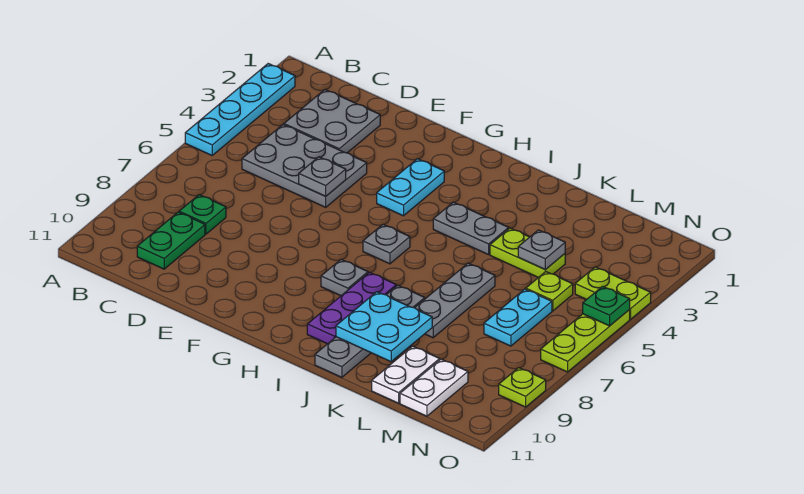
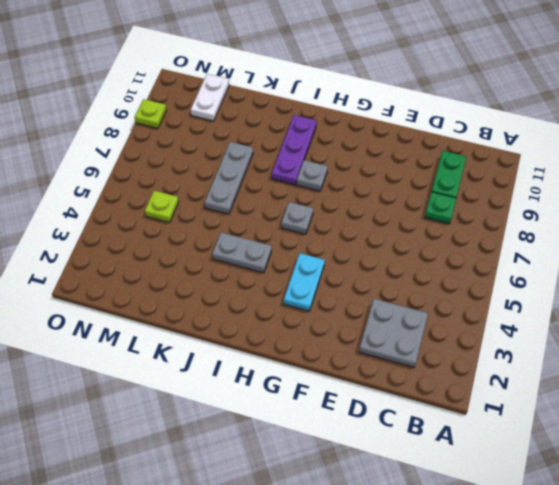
none -> cyan plate A2:A5 level 1
none -> grey plate C4:E5 level 1
none -> grey plate J8:J11 level 1

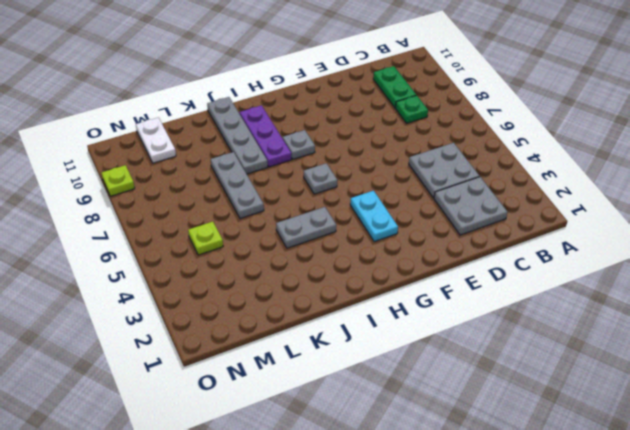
grey plate C4:D5 level 1 -> grey plate C4:E5 level 1
none -> cyan plate A2:A5 level 1
none -> lime plate K4:L4 level 1
none -> white plate L10:L11 level 1

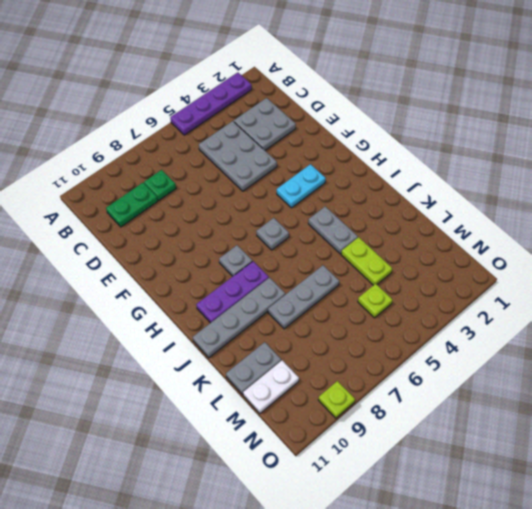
purple plate A2:A5 level 1 -> cyan plate A2:A5 level 1
grey plate L10:L11 level 1 -> white plate L10:L11 level 1
none -> cyan plate M6:M7 level 1
none -> lime plate N4:O4 level 1
none -> lime plate O5:O7 level 1

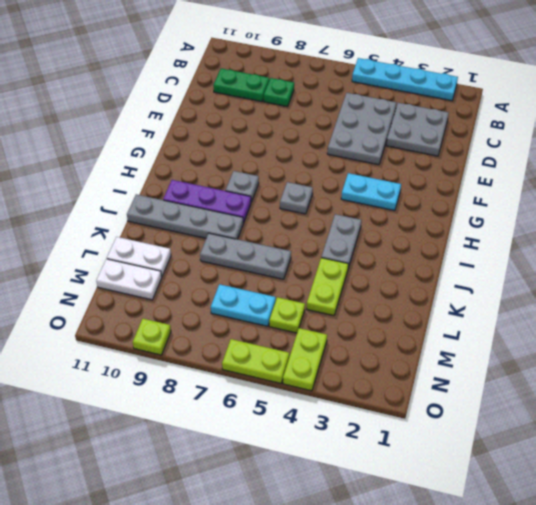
lime plate O5:O6 level 1 -> lime plate O5:O7 level 1
none -> grey plate E5 level 2
none -> cyan plate J9:K10 level 2
none -> grey plate L4 level 2

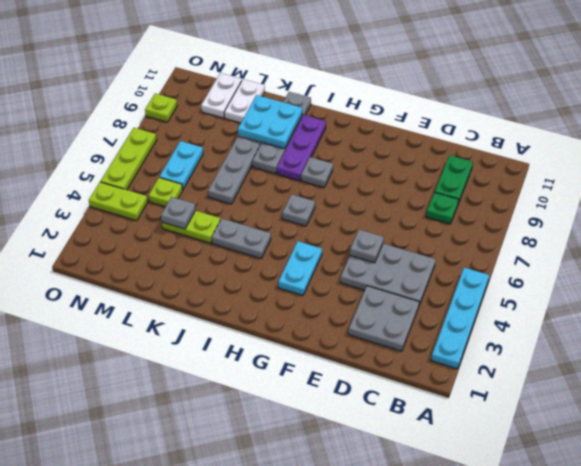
none -> green plate O5 level 2

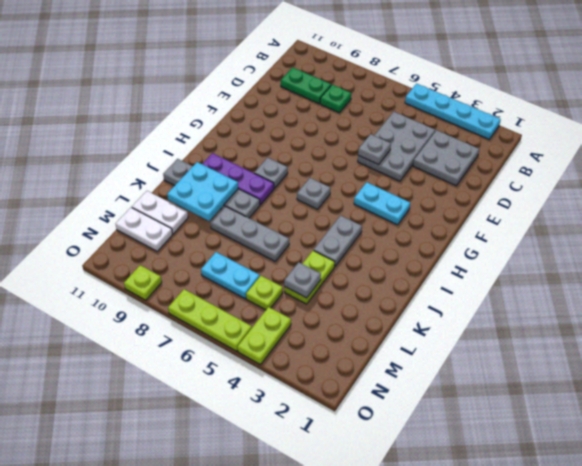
none -> green plate O5 level 2

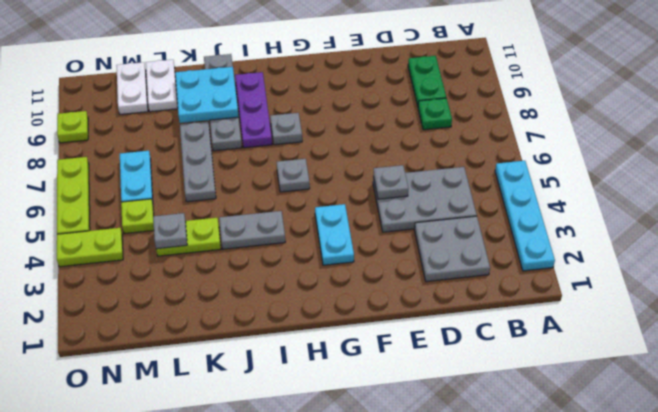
none -> green plate O5 level 2

